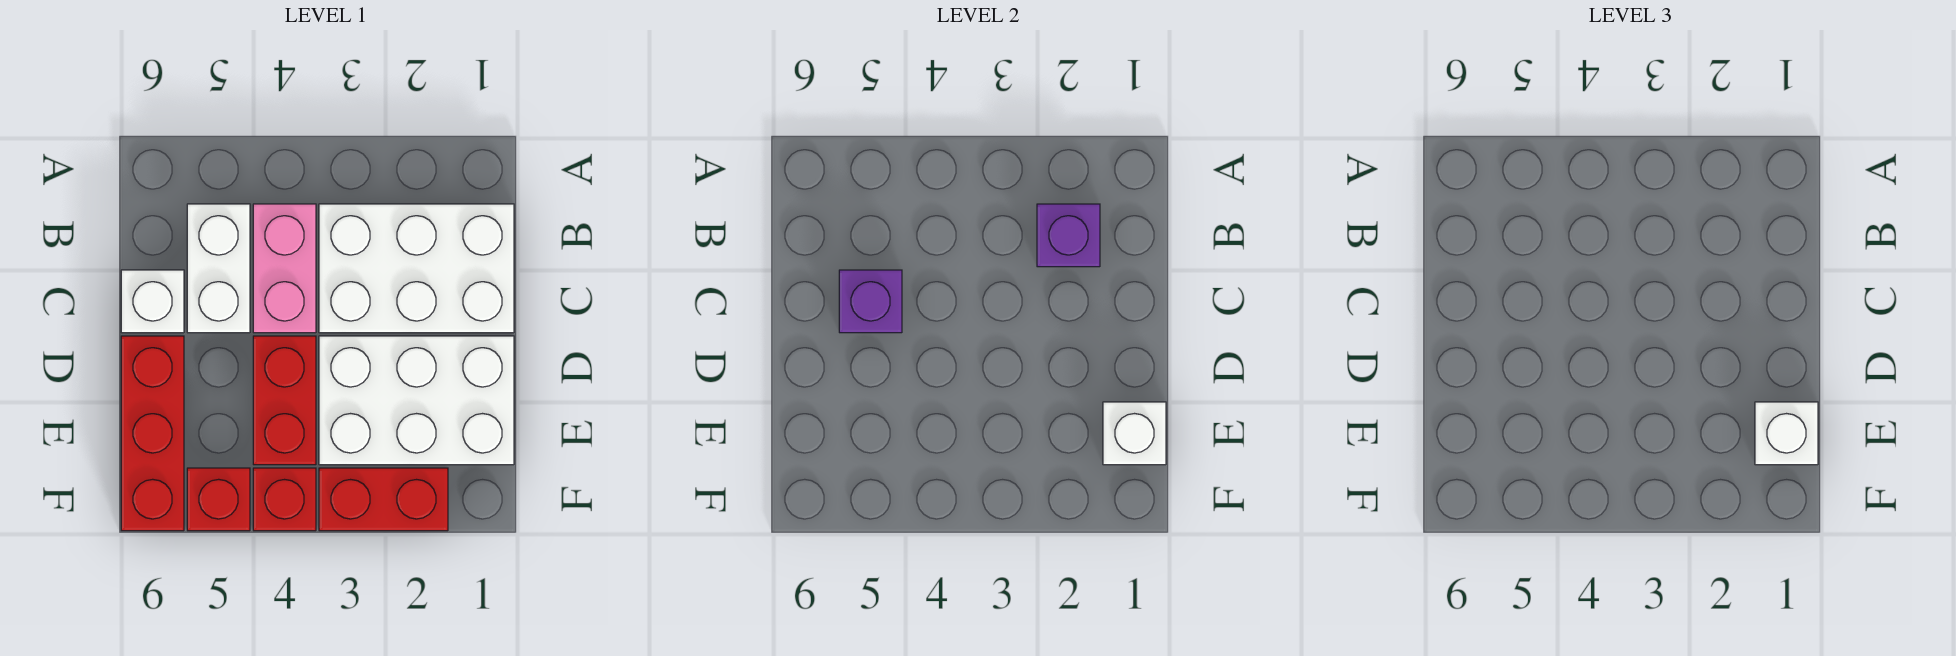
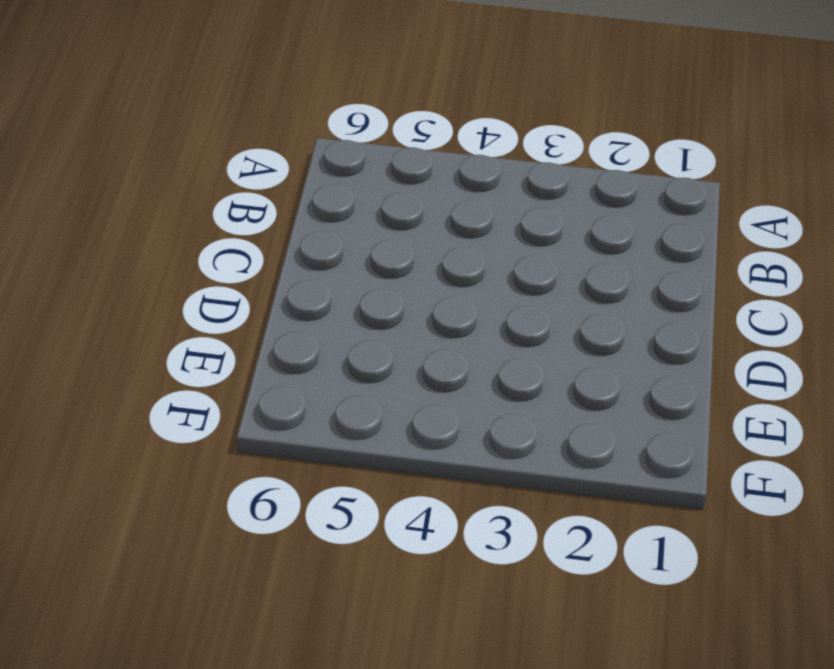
none -> white brick B1:C3 level 1
none -> pink brick B4:C4 level 1
none -> white brick B5:C5 level 1

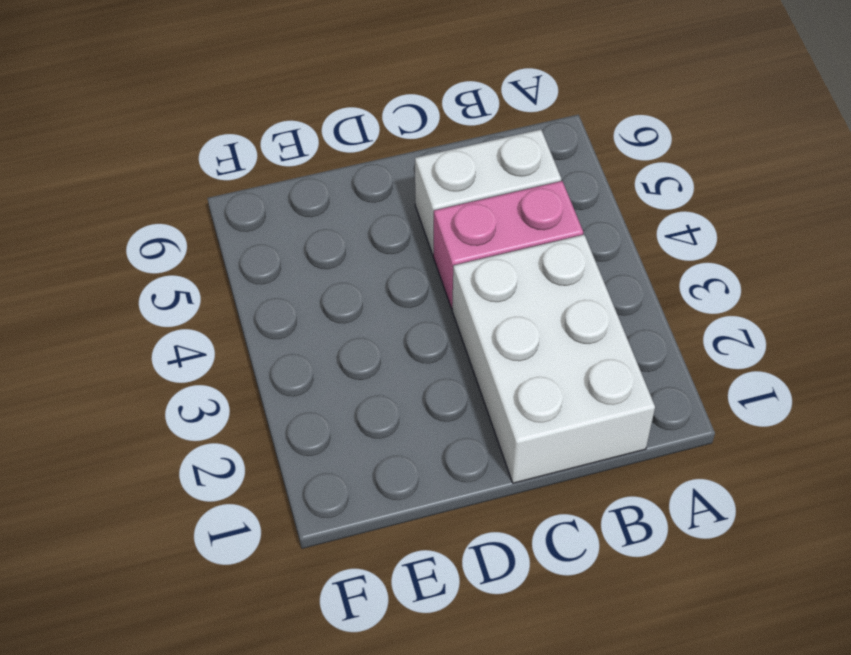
none -> white brick C6 level 1
none -> white brick D1:E3 level 1
none -> red brick D4:E4 level 1

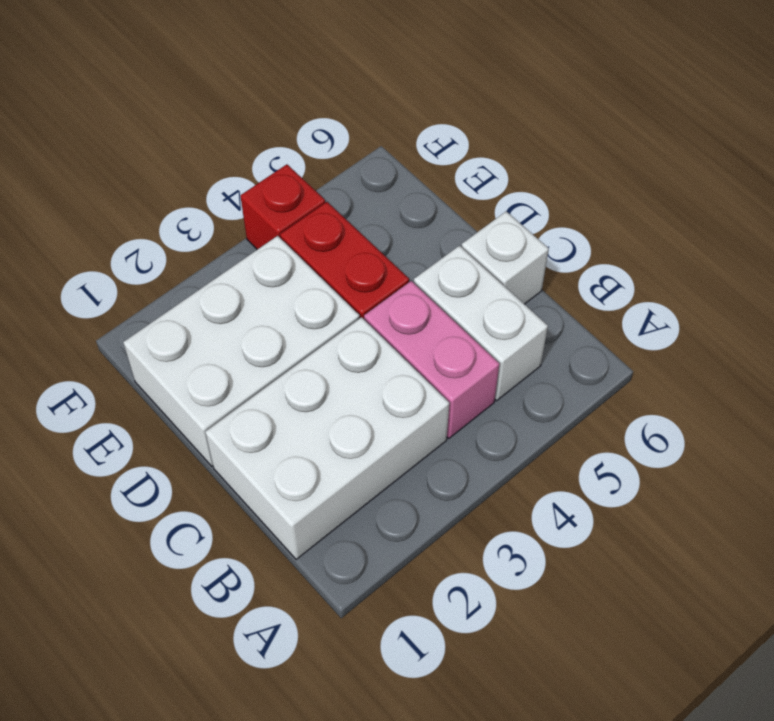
none -> red brick D6:F6 level 1
none -> red brick F2:F3 level 1
none -> red brick F5 level 1

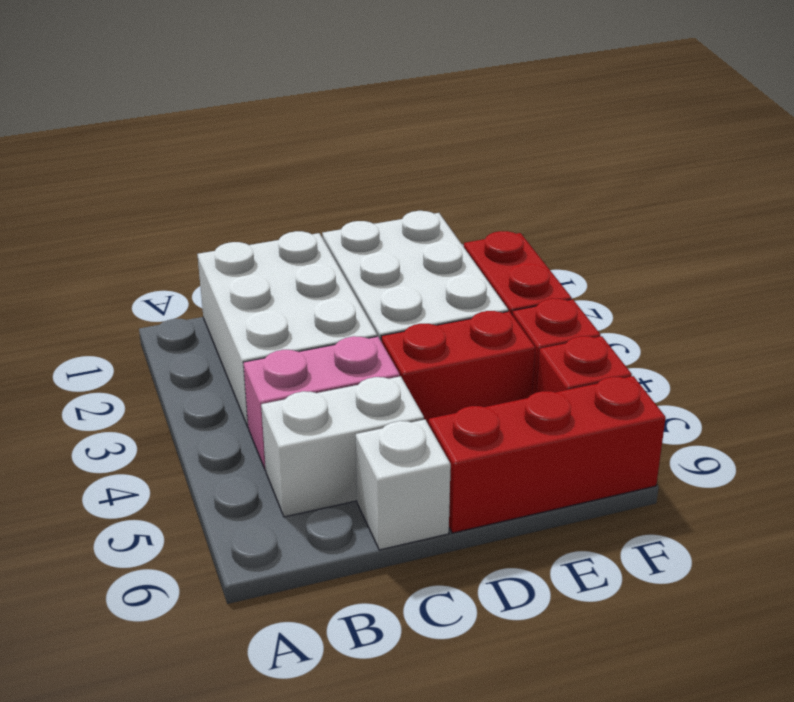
none -> purple brick B2 level 2
none -> purple brick C5 level 2
none -> white brick E1 level 2

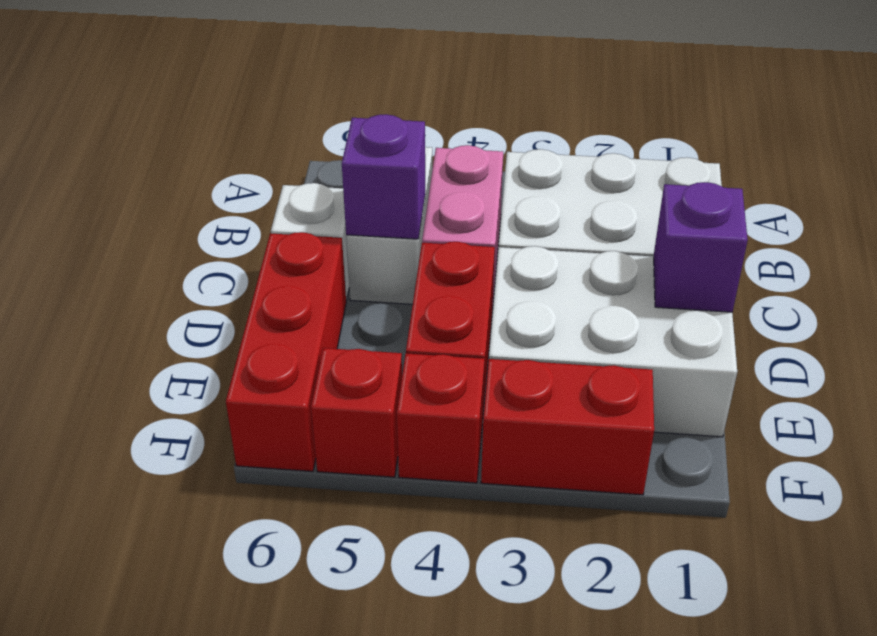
purple brick D1 level 2 -> purple brick B2 level 2
none -> white brick E1 level 2
none -> white brick E1 level 3

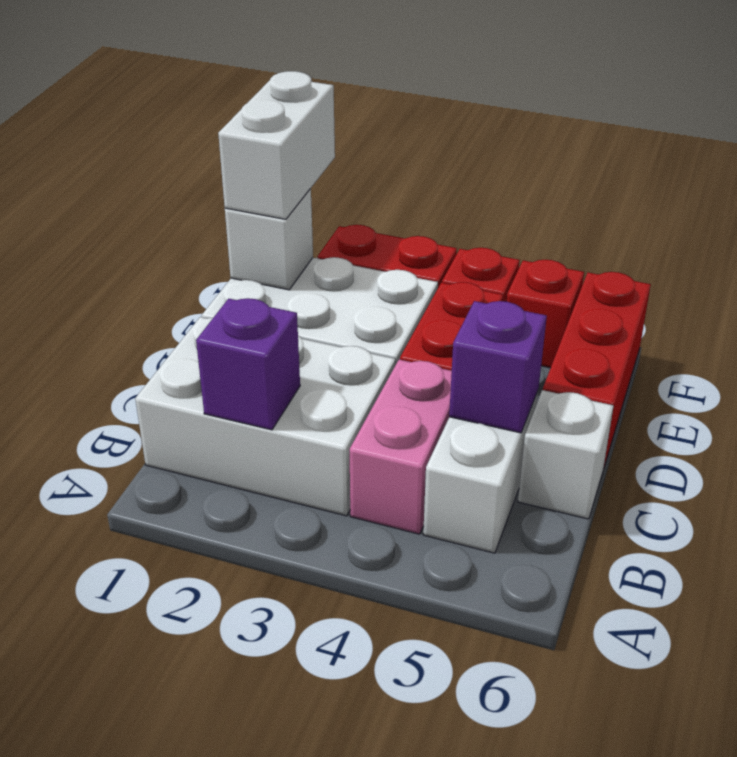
white brick E1:F1 level 3 -> white brick E1 level 3

